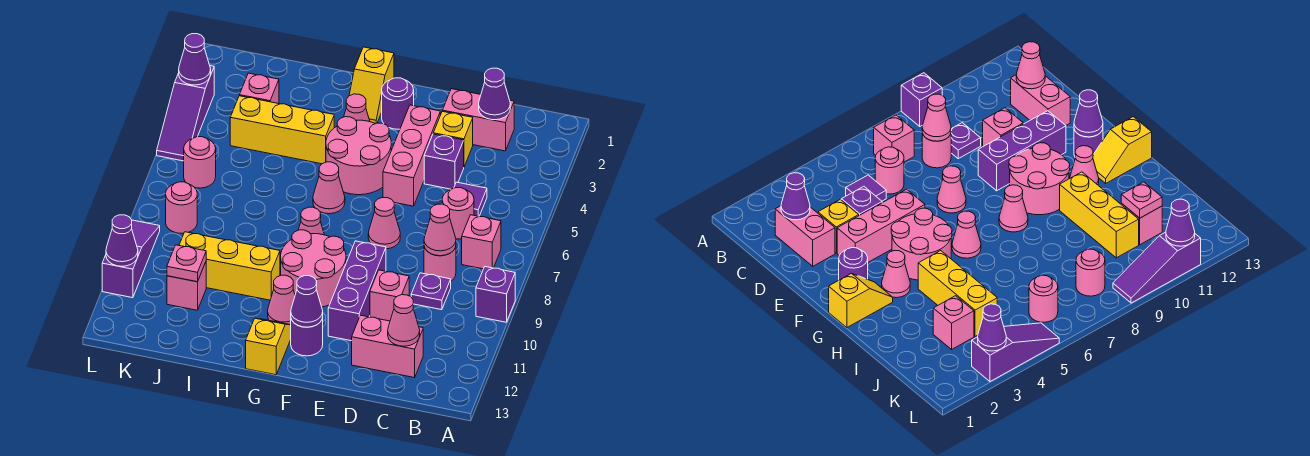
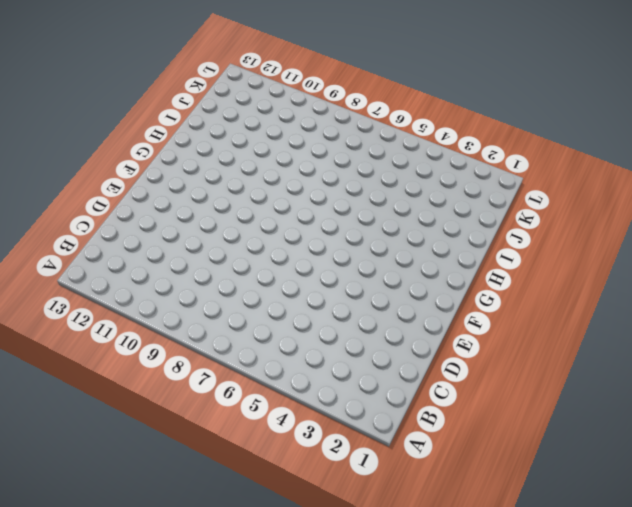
none -> purple brick A9 level 1
none -> pink brick B7 level 1
none -> pink brick C2:D2 level 1
none -> purple tile C5 level 1

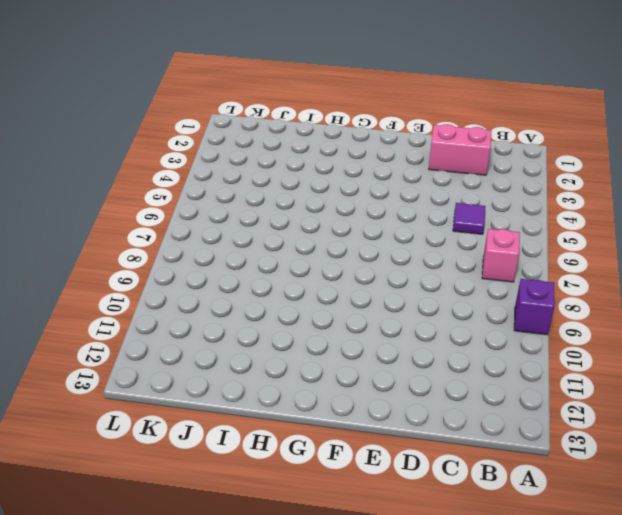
none -> pink round brick C6 level 1
none -> pink round brick C8 level 1
none -> purple plate C9 level 1
none -> pink brick C12:D12 level 1

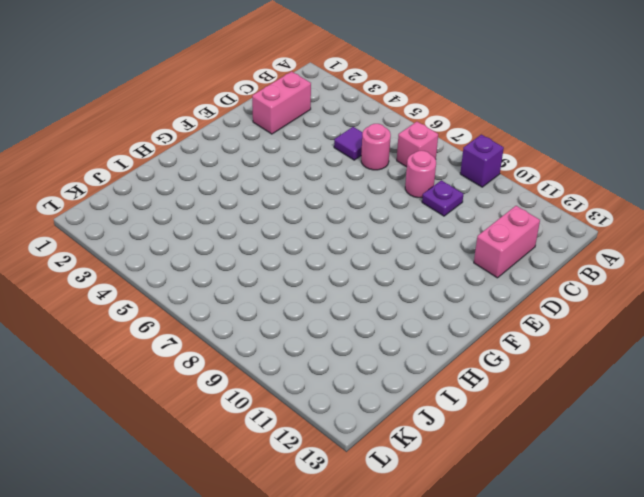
none -> yellow brick D3 level 1
none -> purple brick D4 level 1
none -> pink brick D10 level 1
none -> pink brick E3:E5 level 1

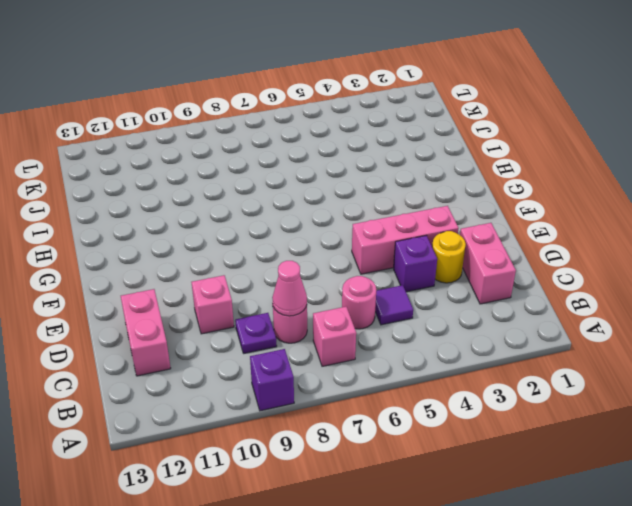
yellow round brick D3 level 1 -> yellow brick D3 level 1
none -> pink cone E7 level 1
none -> purple brick E9:E11 level 1
none -> purple round brick F2 level 1
none -> pink round brick F4:G5 level 1

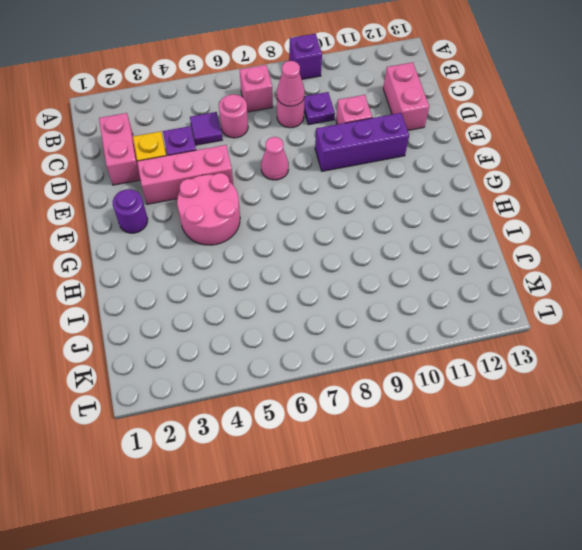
none -> pink round brick F9:G10 level 1
none -> purple round brick F12 level 1
none -> yellow slope G1:G2 level 1 top 1
none -> pink cone G3 level 1

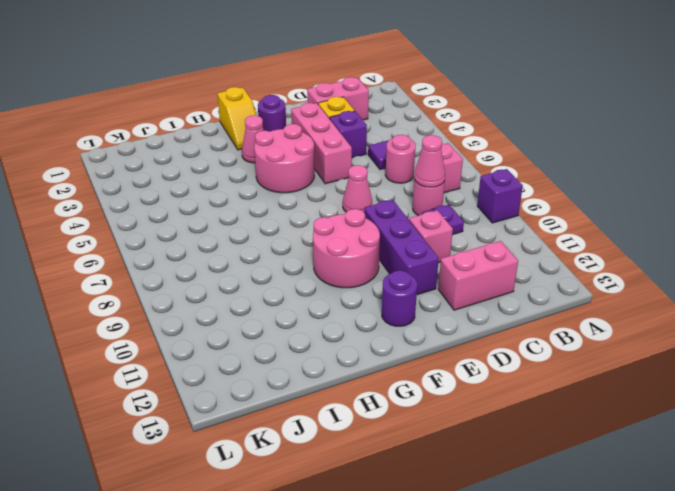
none -> pink cone G6 level 1
none -> pink cone G8 level 1
none -> pink cone G11 level 1
none -> yellow slope G12:G13 level 1 top 13

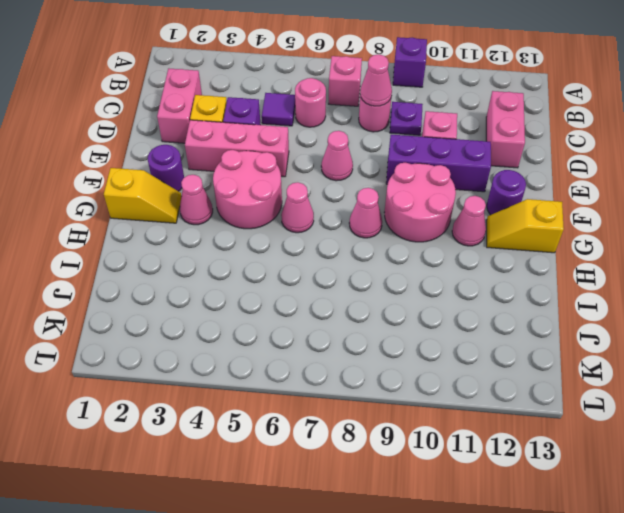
none -> yellow brick H4:J4 level 1
none -> yellow brick H10:J10 level 1
none -> pink brick J3 level 1
none -> pink brick J11 level 1

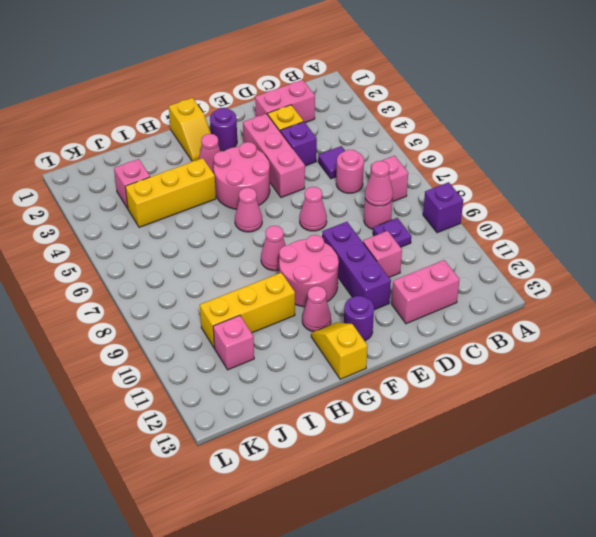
none -> pink round brick K6 level 1
none -> pink round brick K8 level 1
none -> purple slope L3:L5 level 1 top 3
none -> purple slope L9:L11 level 1 top 11

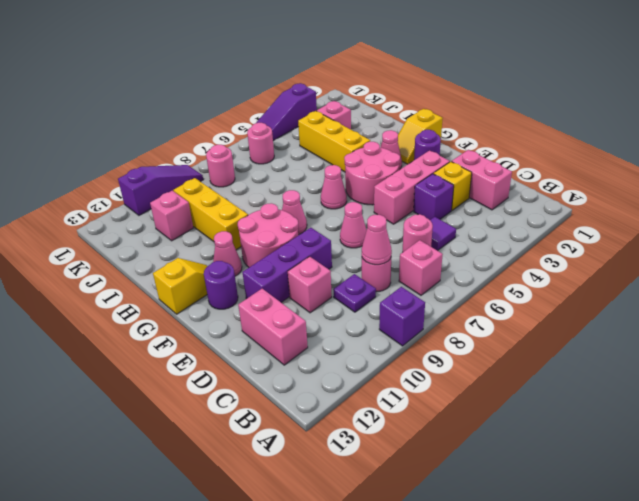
none -> purple cone C2 level 2
none -> pink cone C12 level 2
none -> purple cone F12 level 2
none -> pink plate J11 level 2

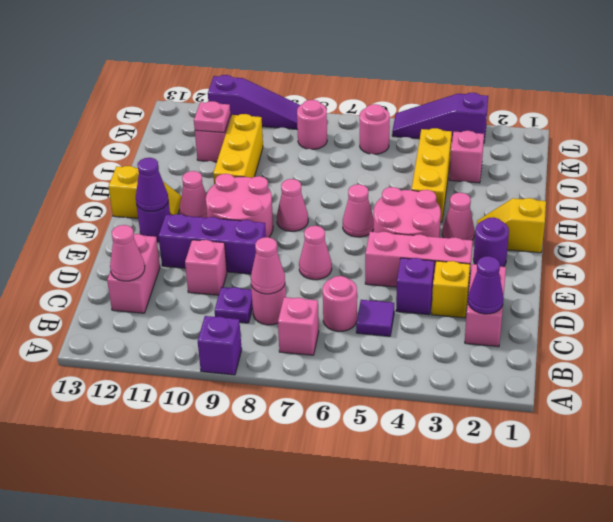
none -> purple cone L3 level 2
none -> purple cone L11 level 2

